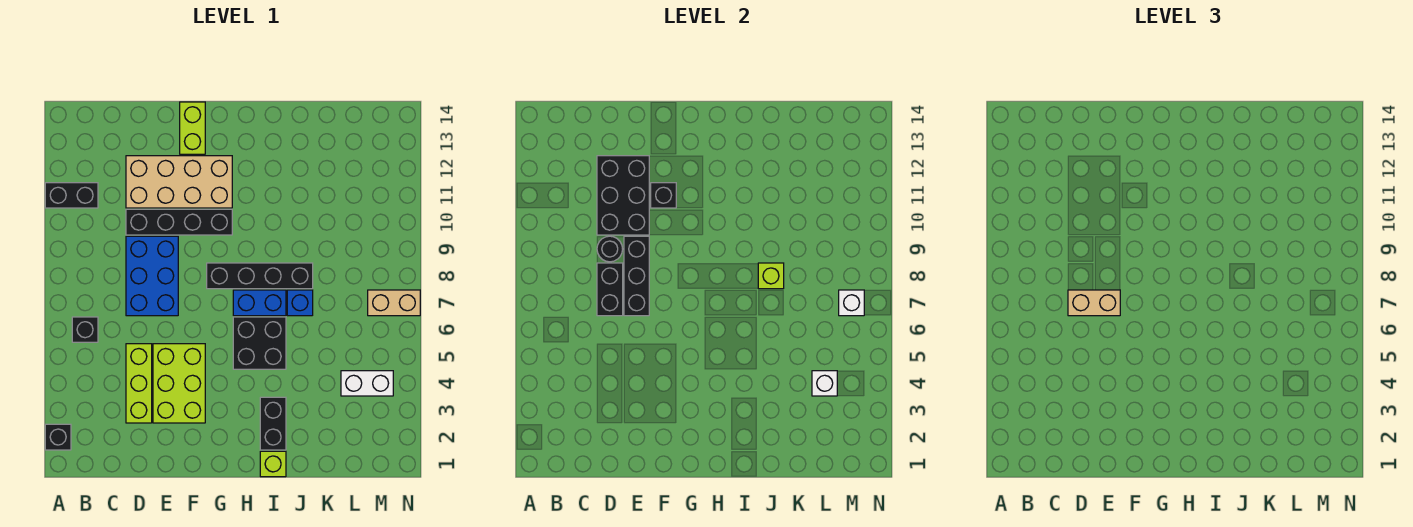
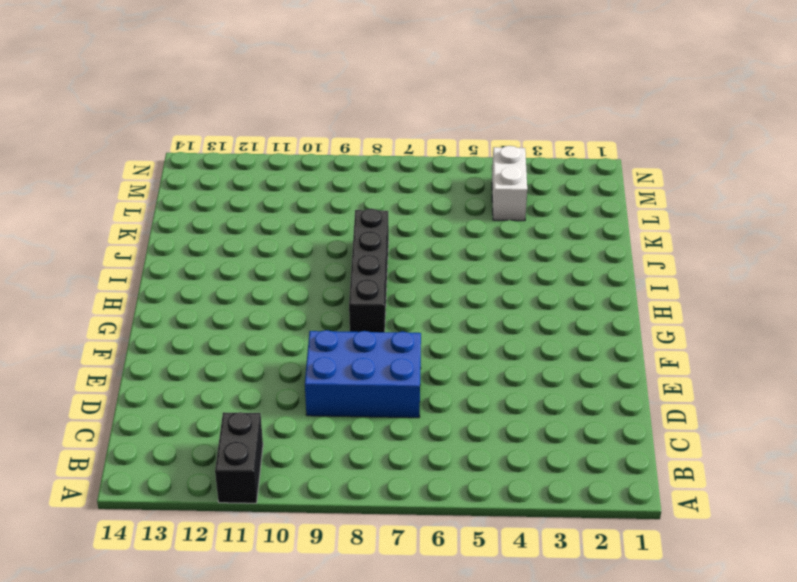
none -> black brick A2 level 1
none -> black brick B6 level 1
none -> lime brick D3:D5 level 1

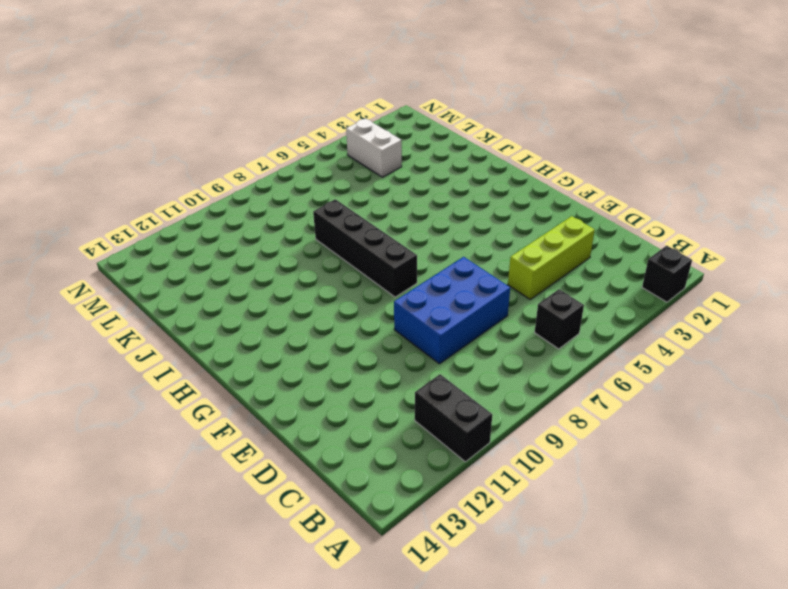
none -> black brick D10:G10 level 1
none -> tan brick D11:G12 level 1
none -> lime brick E3:F5 level 1

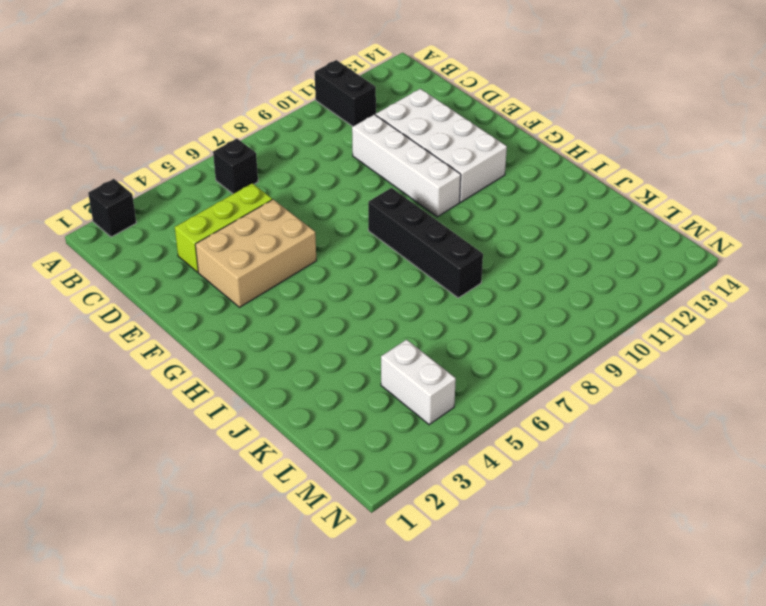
white brick D10:G10 level 1 -> black brick D10:G10 level 1
white brick D11:G12 level 1 -> tan brick D11:G12 level 1
tan brick E3:F5 level 1 -> lime brick E3:F5 level 1
none -> blue brick D7:E9 level 1
none -> lime brick F13:F14 level 1
none -> black brick H5:I6 level 1

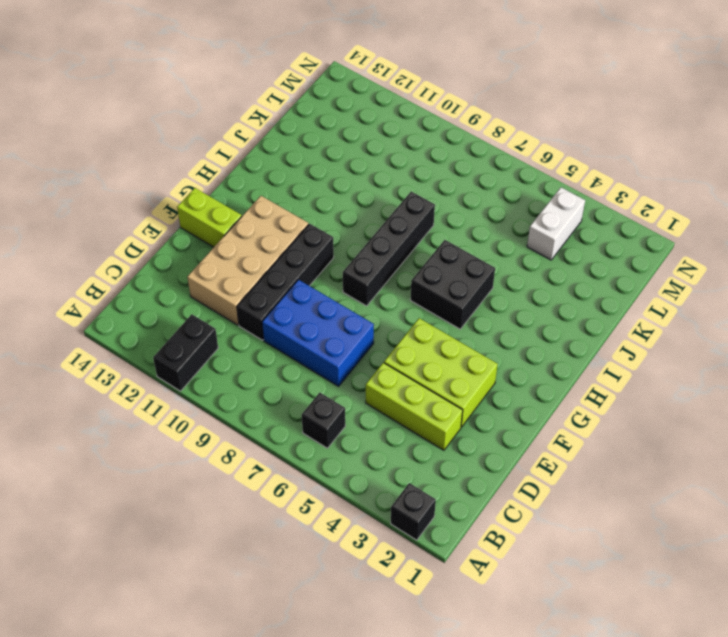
none -> blue brick H7:I7 level 1
none -> lime brick I1 level 1
none -> black brick I2:I3 level 1

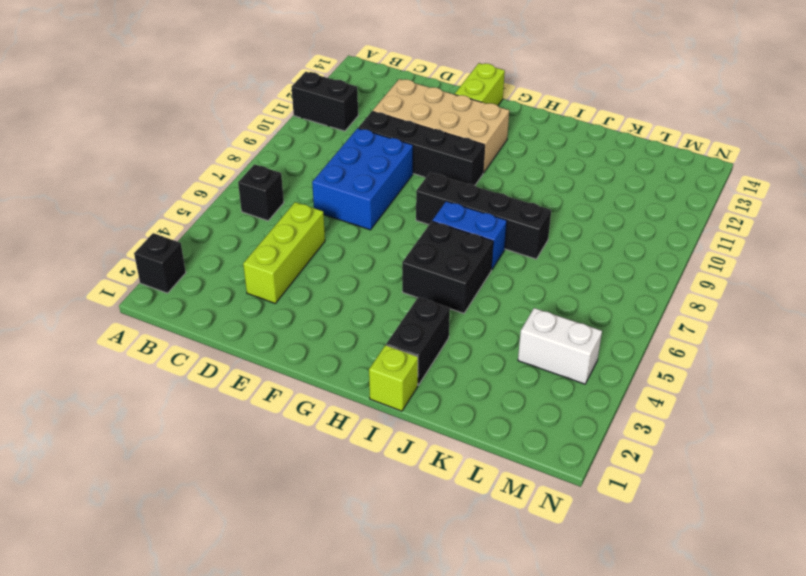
none -> lime brick E3:F5 level 1
none -> blue brick J7 level 1
none -> tan brick M7:N7 level 1

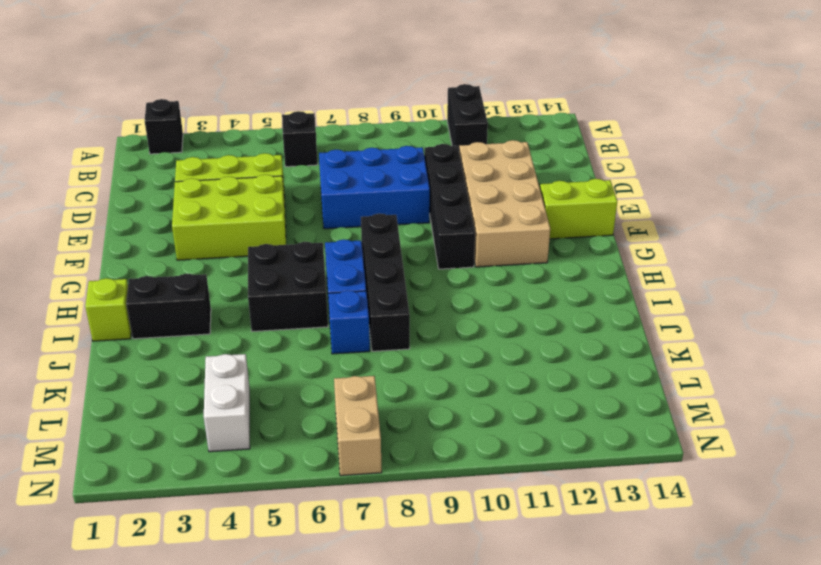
none -> black brick D7:D8 level 2
none -> black round brick D9 level 2
none -> black brick D10:E12 level 2

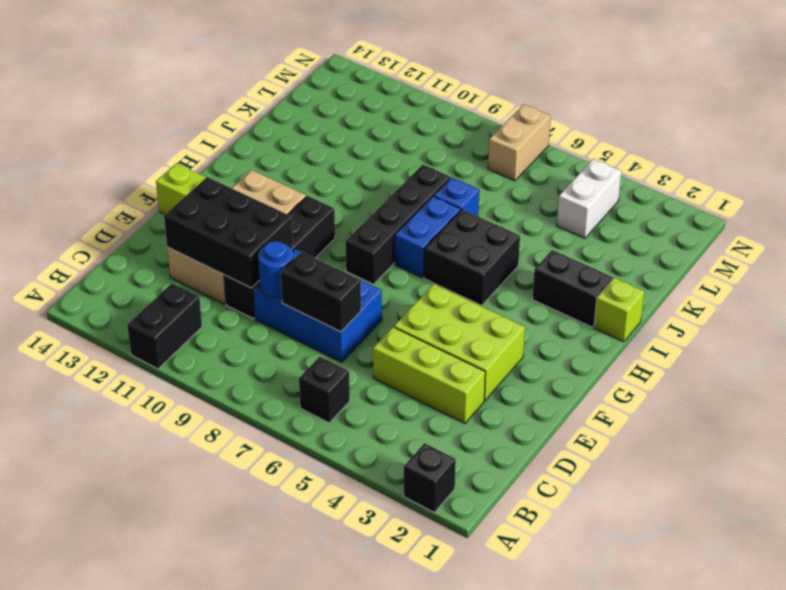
blue round brick D9 level 2 -> black round brick D9 level 2
none -> black brick E7:E9 level 2
none -> black brick F11 level 2
none -> lime brick J8 level 2

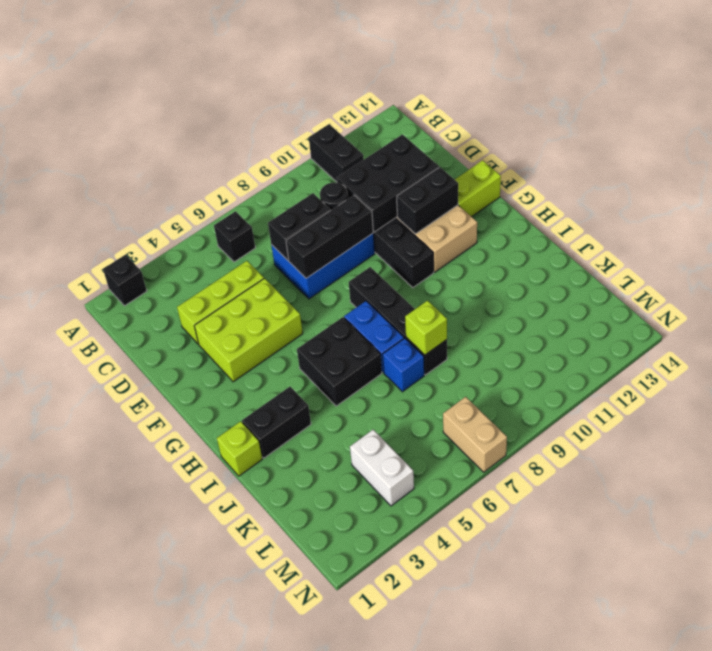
black brick F11:F12 level 2 -> black brick F11 level 2
none -> white brick L4 level 2
none -> white brick M7 level 2
none -> tan brick D7:E7 level 3

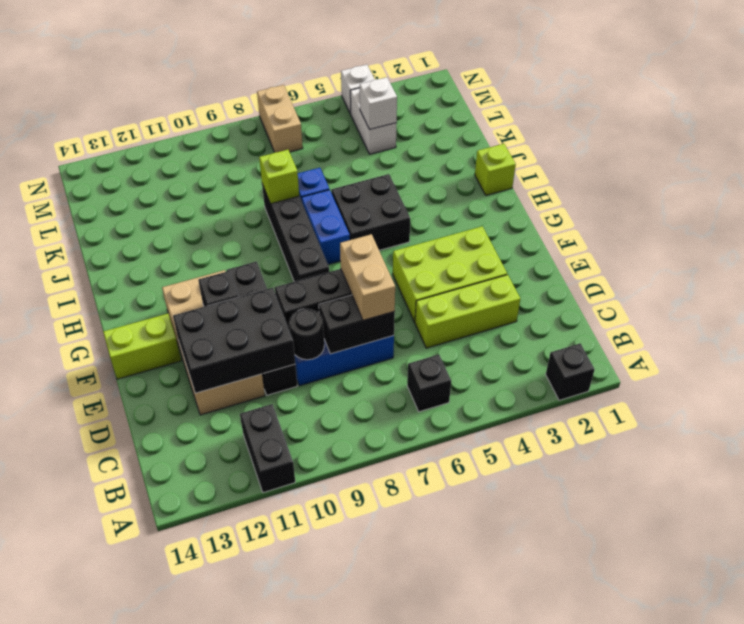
white brick N4 level 1 -> white brick M7 level 2
none -> black brick I2:I3 level 1

